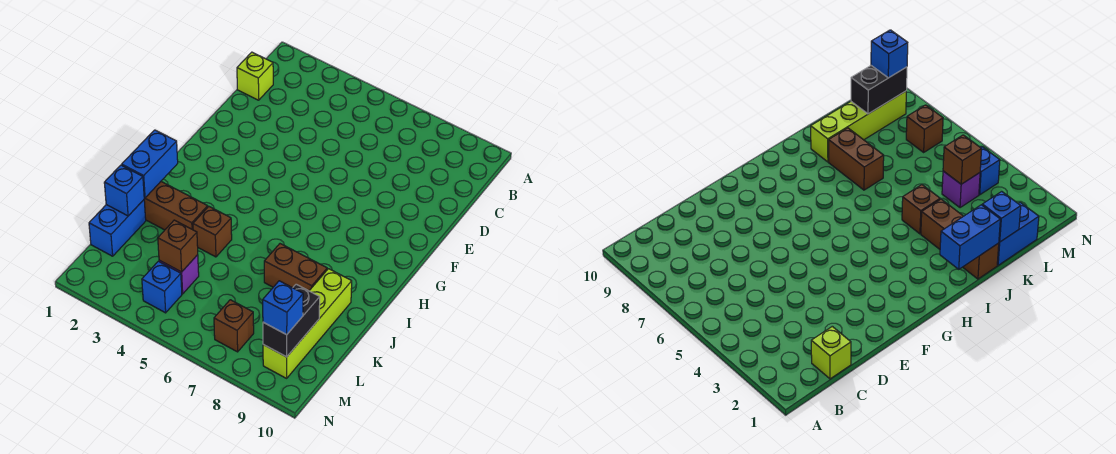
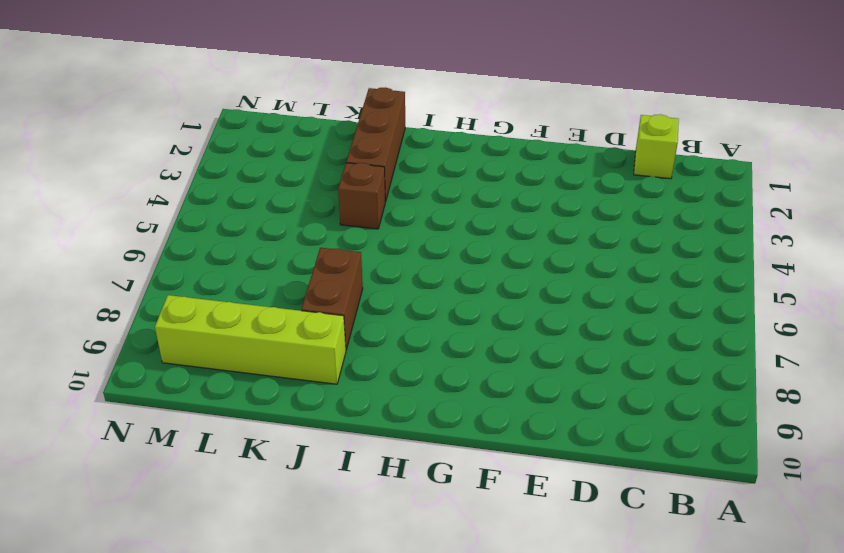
none -> blue brick K1:L1 level 1
none -> purple brick L4 level 1
none -> blue brick M4 level 1

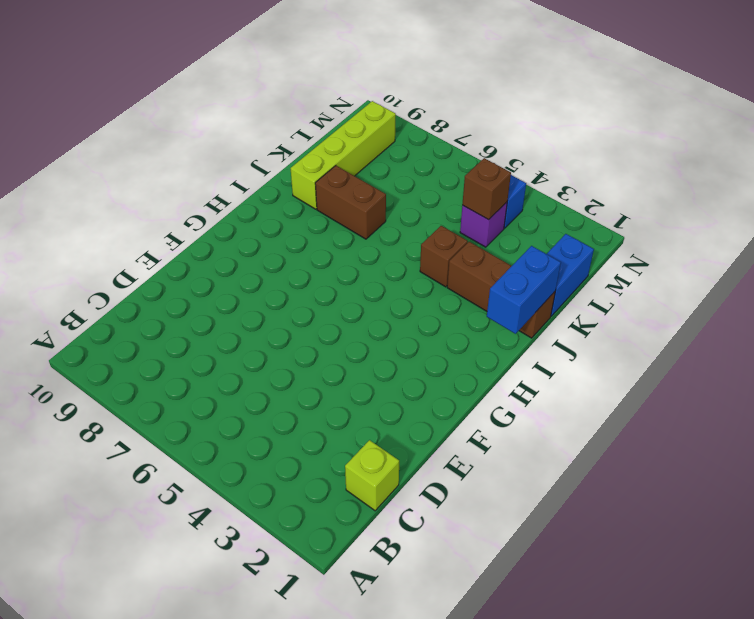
none -> brown brick M7 level 1
none -> blue brick K1 level 2
none -> black brick L9:M9 level 2

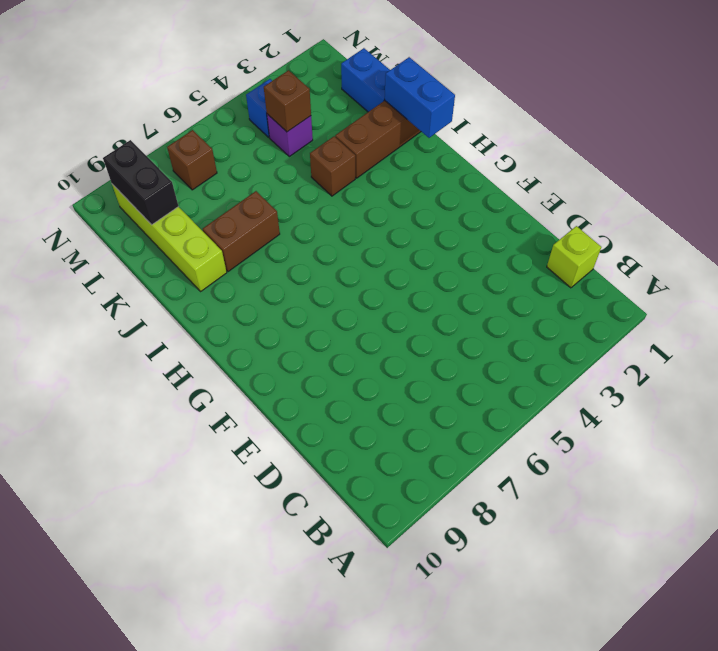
none -> blue brick K1 level 2
none -> blue brick M9 level 3

